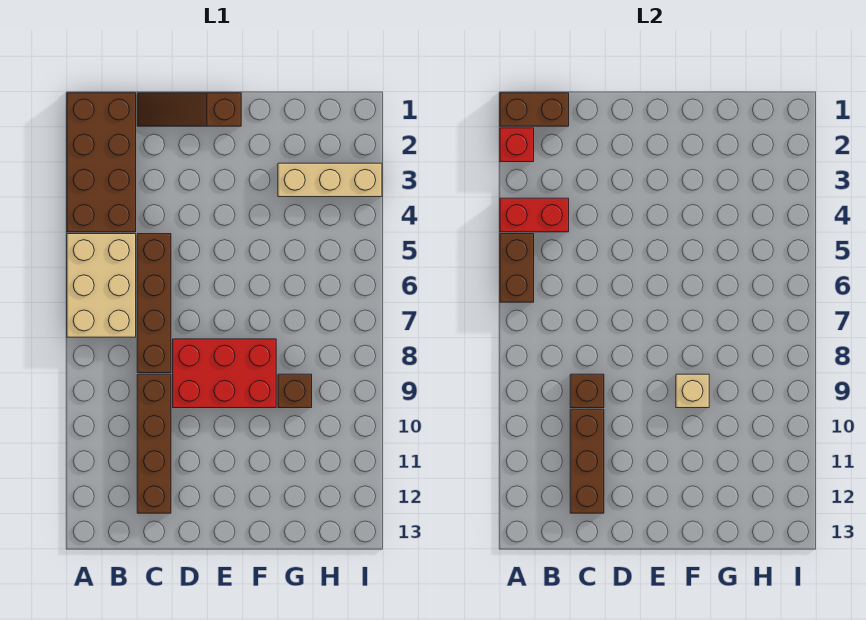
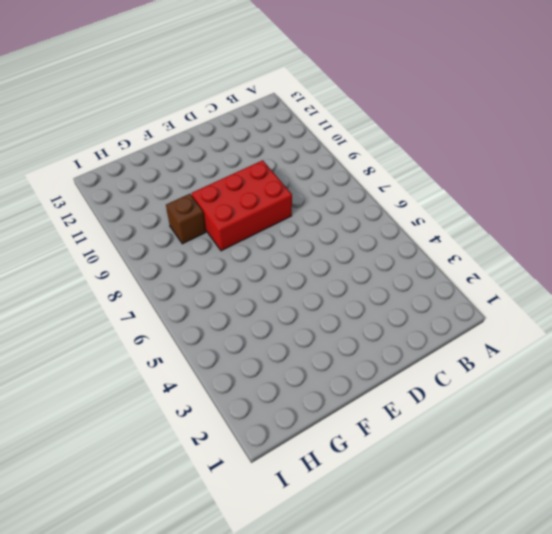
none -> brown brick A1:B4 level 1
none -> tan brick A5:B7 level 1
none -> brown slope C1:E1 level 1 top E

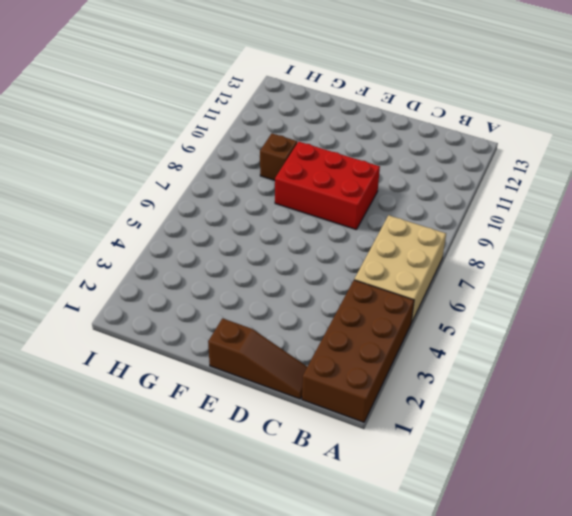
none -> brown brick C5:C8 level 1
none -> brown brick C9:C12 level 1
none -> tan brick G3:I3 level 1

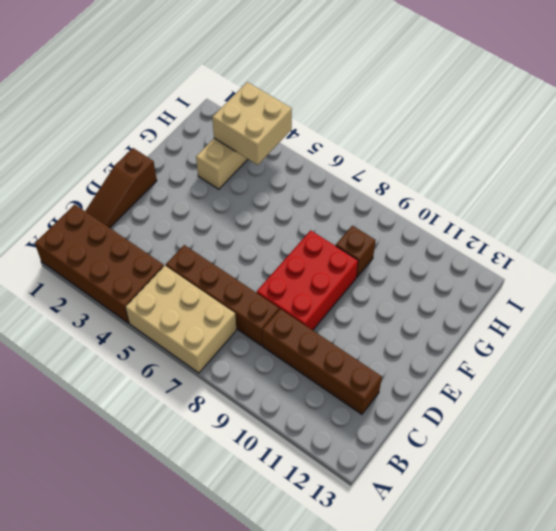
tan brick H3:I4 level 2 -> none
none -> brown brick A1:B1 level 2
none -> red brick A2 level 2
none -> red brick A4:B4 level 2

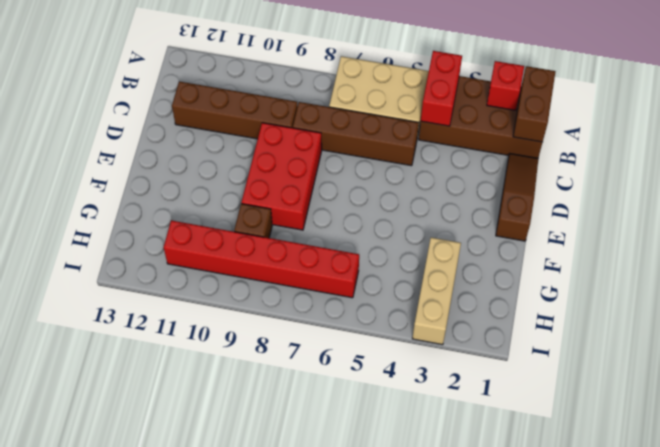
red brick H6:H11 level 1 -> none
none -> brown brick A5:A6 level 2
none -> brown brick C9 level 2
none -> brown brick C10:C12 level 2

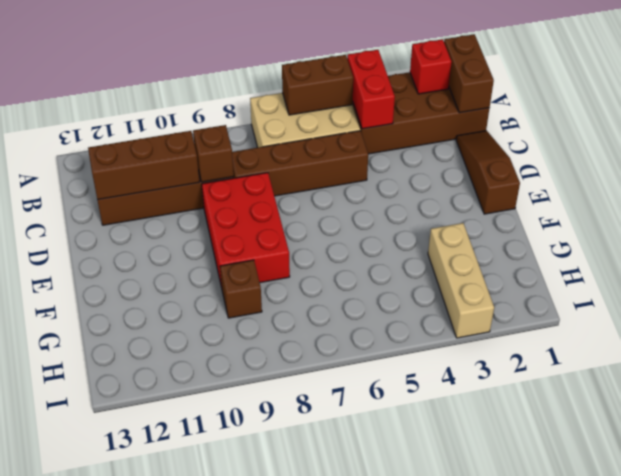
none -> tan brick F9 level 2

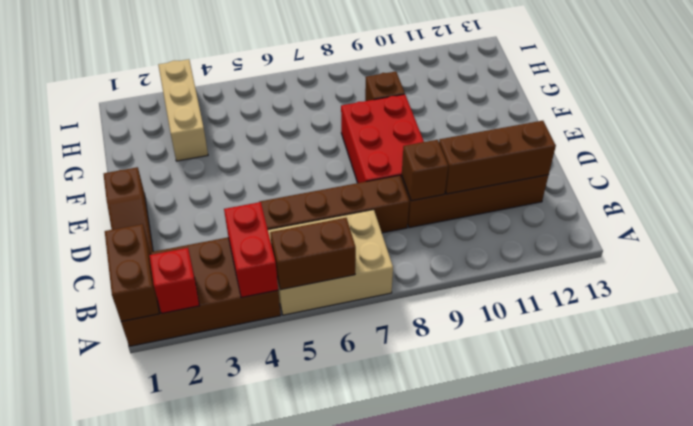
none -> tan brick F9 level 2

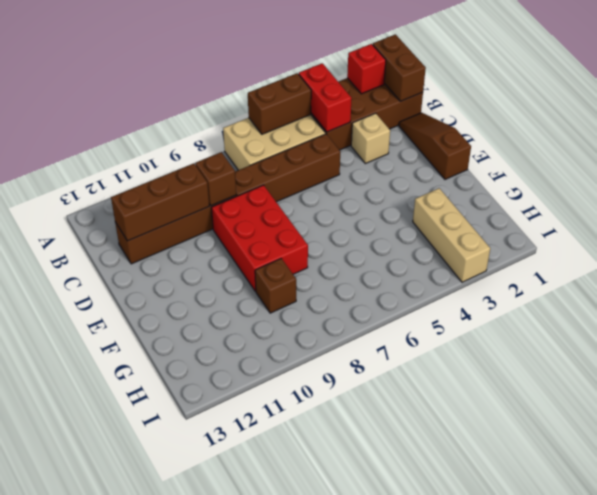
tan brick C3 level 1 -> tan brick F9 level 2

